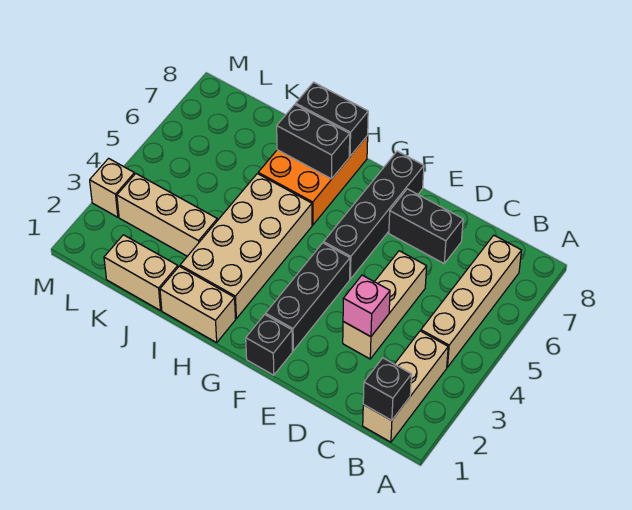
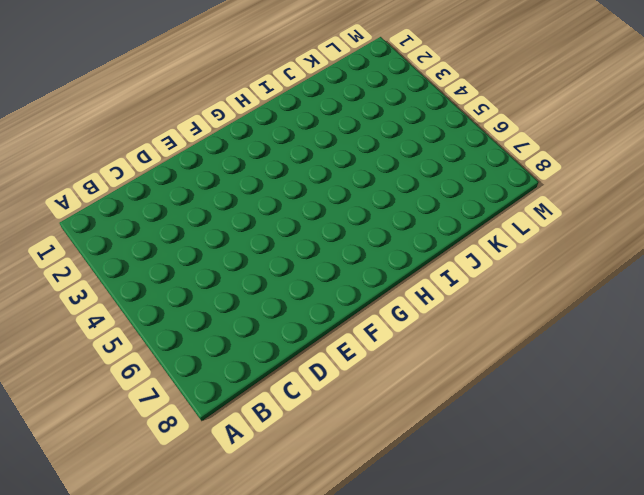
none -> tan brick B1:B3 level 1
none -> tan brick B4:B7 level 1
none -> tan brick D3:D5 level 1

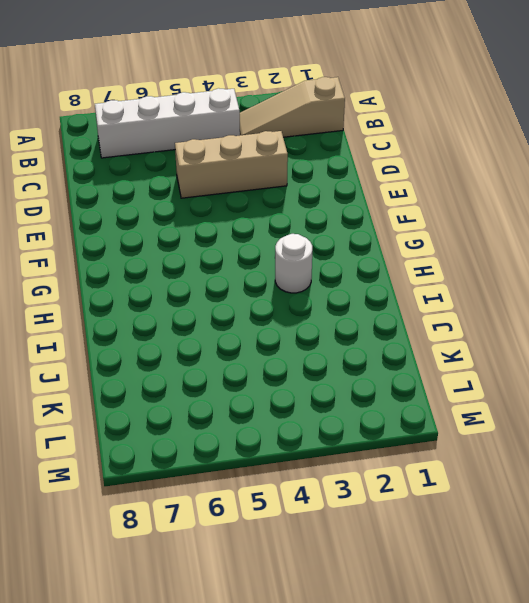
tan slope B1:B3 level 1 top 1 -> tan brick B1:B3 level 1
white brick B4:B7 level 1 -> tan brick B4:B7 level 1
white round brick H3 level 1 -> tan brick H2:I5 level 1
none -> black brick D7:E7 level 1
none -> black brick F1 level 1
none -> black brick F2:F4 level 1

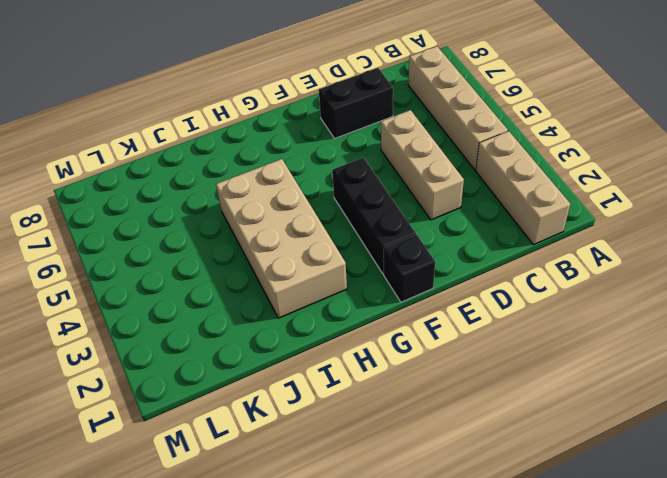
none -> black brick F5:F8 level 1
none -> tan brick H1:I1 level 1
none -> orange brick H6:I8 level 1

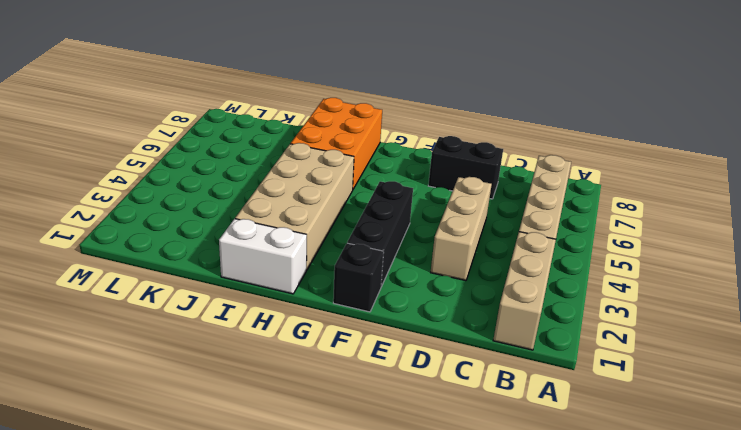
white brick H1:I1 level 1 -> tan brick H1:I1 level 1
none -> black brick F5:F8 level 1
none -> tan brick J1:K1 level 1
none -> tan brick J3:L3 level 1

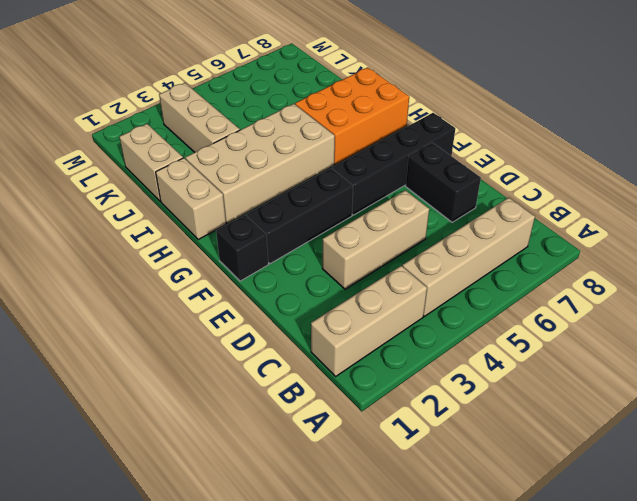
none -> tan brick M3 level 1
none -> black brick B1 level 2
none -> pink brick D3 level 2

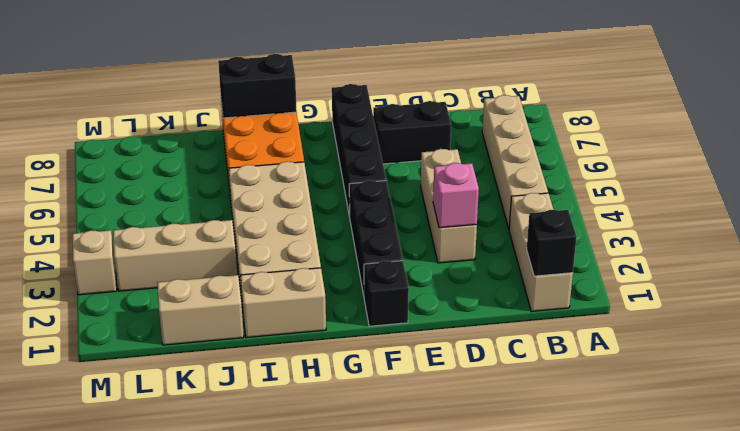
none -> black brick H7:I7 level 2

